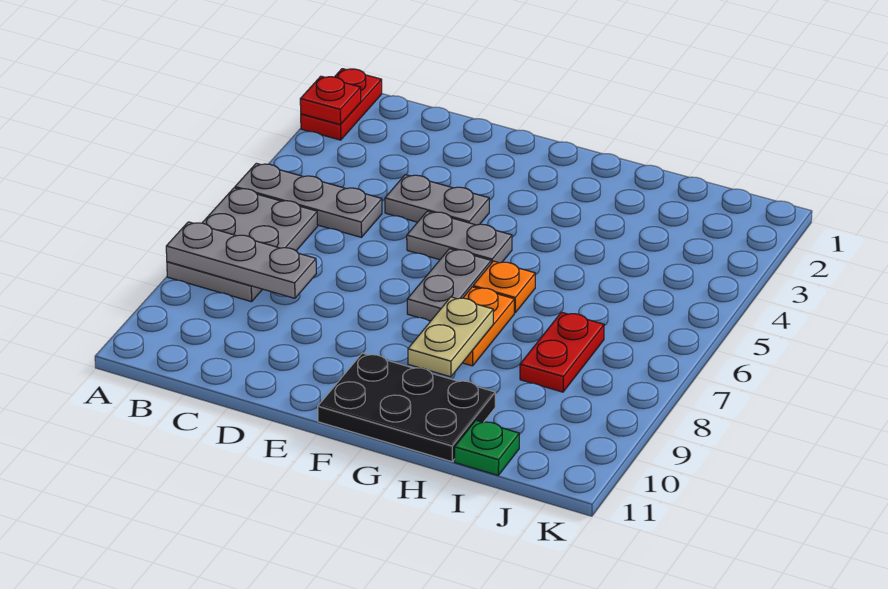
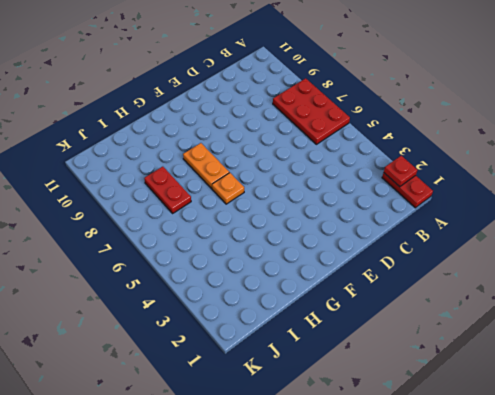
red plate A6:B8 level 1 -> grey plate A6:B8 level 1
none -> grey plate A5:C5 level 1
none -> grey plate D4:E4 level 1
none -> grey plate E5:F5 level 1

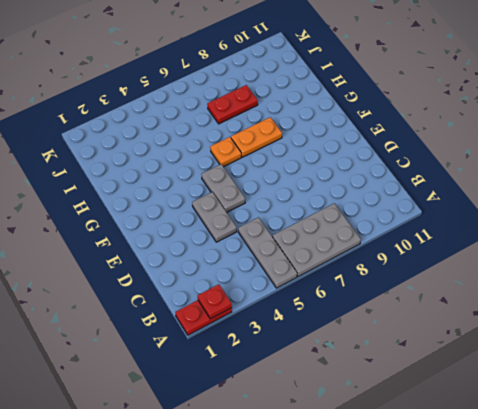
none -> grey plate F6:F7 level 1
none -> black plate F10:H11 level 1
none -> green plate I11 level 1

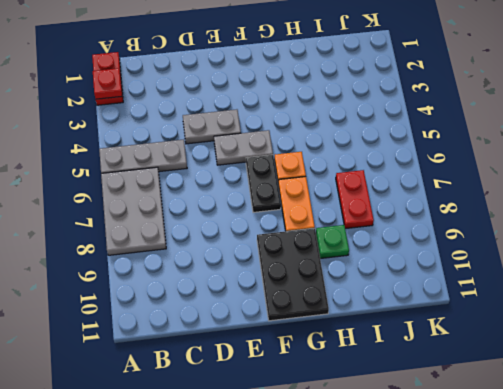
black plate F6:F7 level 1 -> grey plate F6:F7 level 1
black plate F9:G11 level 1 -> black plate F10:H11 level 1
green plate H9 level 1 -> green plate I11 level 1
none -> grey plate A8:C8 level 2
none -> tan plate G8:G9 level 2

